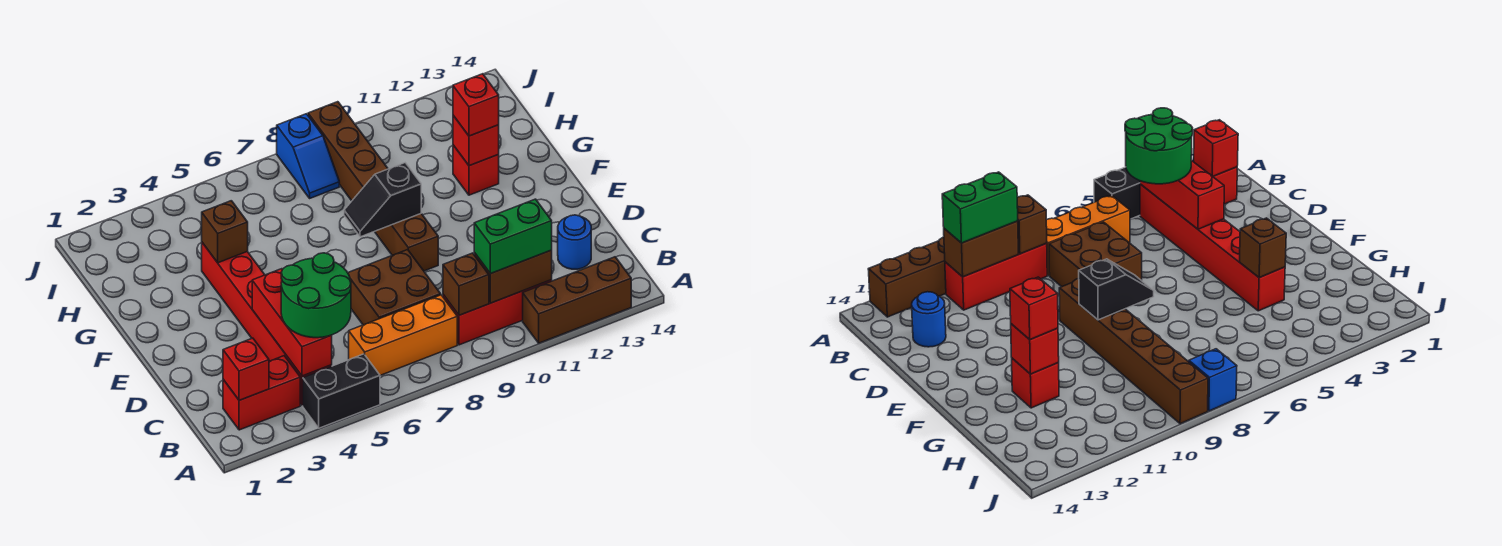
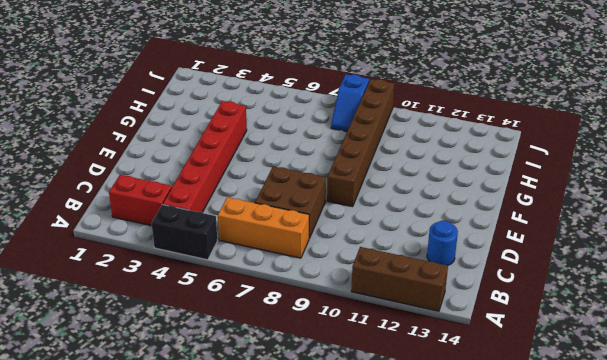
none -> red brick B9:B11 level 1
none -> red brick G12 level 1
none -> red brick B2 level 2

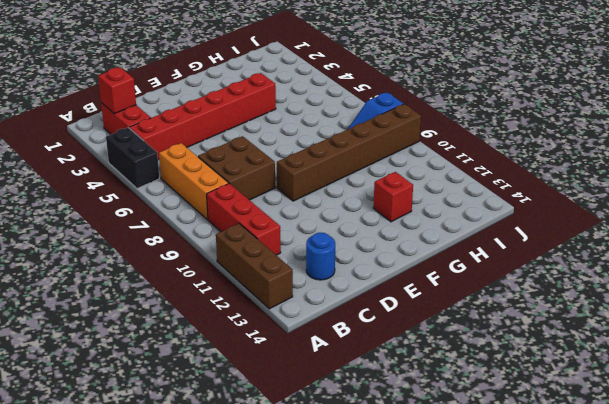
none -> red brick B4:D4 level 2
none -> brown brick B9 level 2
none -> brown brick B10:B11 level 2

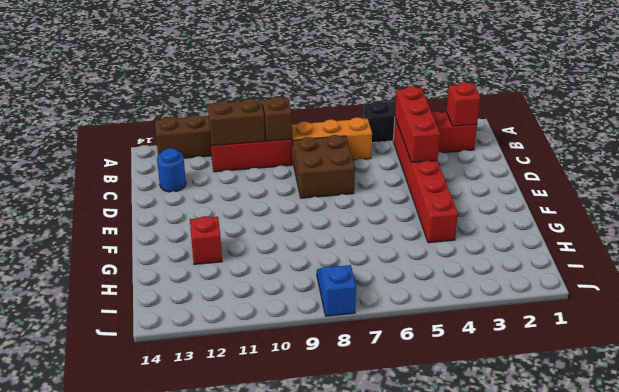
none -> brown brick E9:J9 level 1
none -> black slope F8:F9 level 2 top 9
none -> brown brick G4 level 2

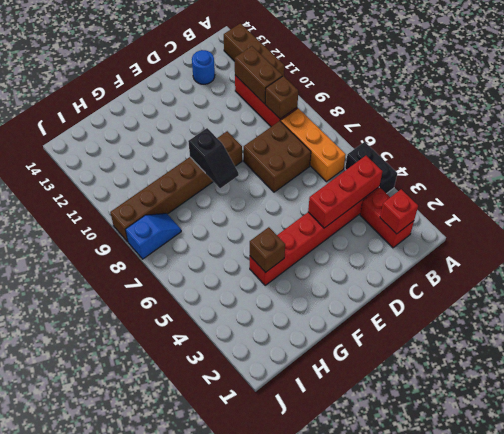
none -> red brick G12 level 1
none -> red brick G12 level 2
none -> green round brick B4:C5 level 3

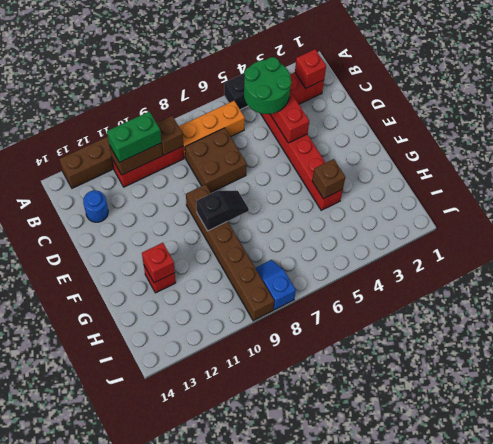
none -> red brick G12 level 3

